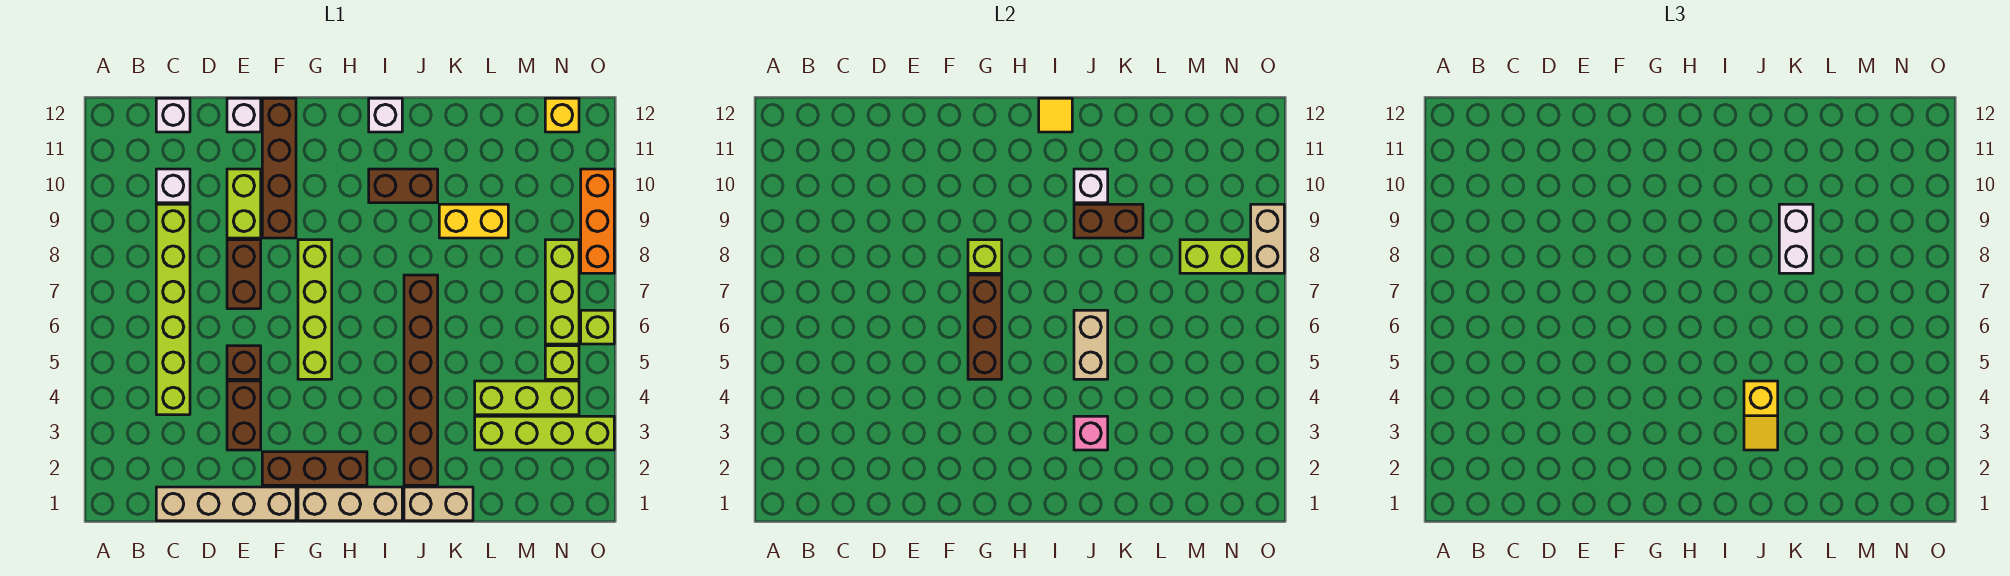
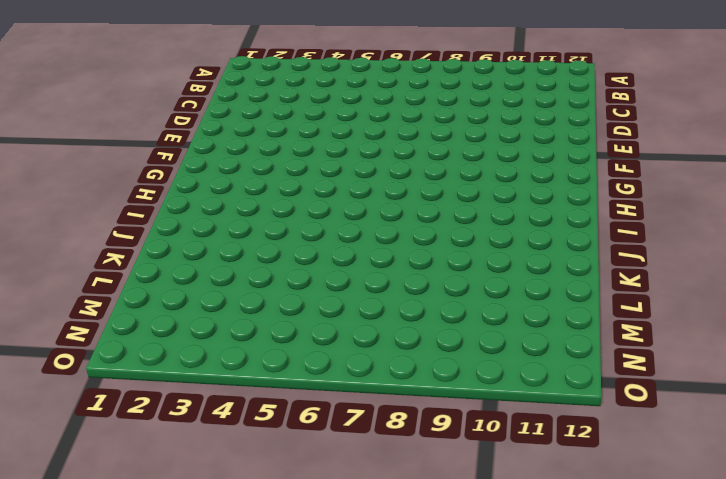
none -> tan brick C1:F1 level 1
none -> lime brick C4:C9 level 1
none -> white brick C10 level 1
none -> white brick C12 level 1

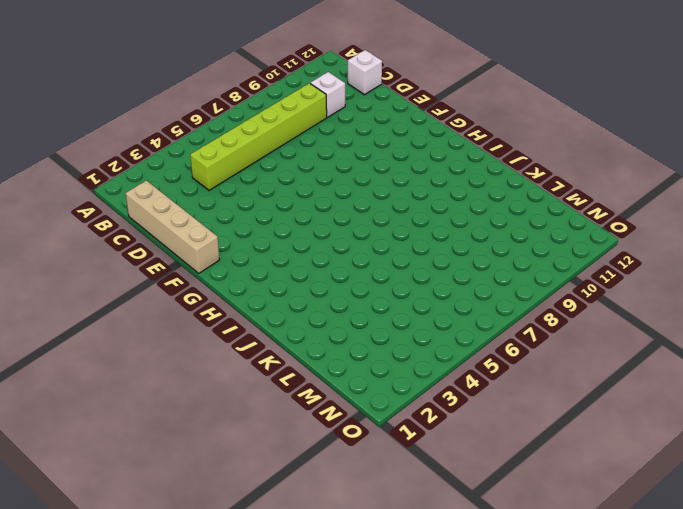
none -> brown brick E3:E4 level 1
none -> brown brick E5 level 1
none -> brown brick E7:E8 level 1
none -> lime brick E9:E10 level 1

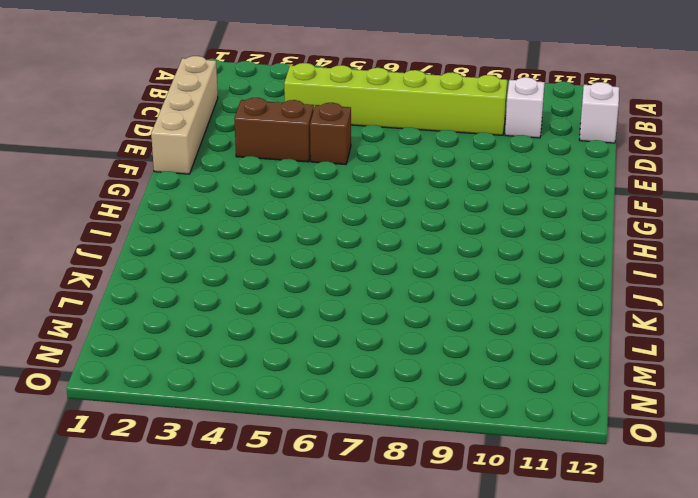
none -> brown brick E7:E8 level 1
none -> lime brick E9:E10 level 1
none -> white brick E12 level 1
none -> brown brick F2:H2 level 1

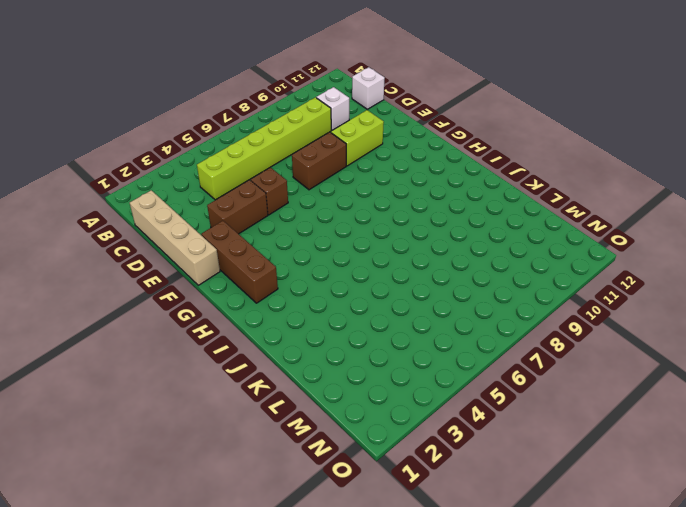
none -> white brick E12 level 1
none -> brown brick F9:F12 level 1
none -> tan brick G1:I1 level 1
none -> lime brick G5:G8 level 1

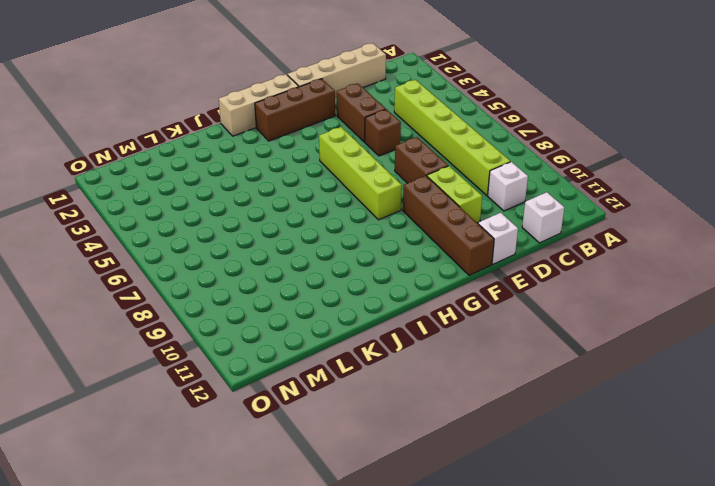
none -> brown brick I10:J10 level 1
none -> white brick I12 level 1
none -> tan brick J1:K1 level 1
none -> brown brick J2:J7 level 1

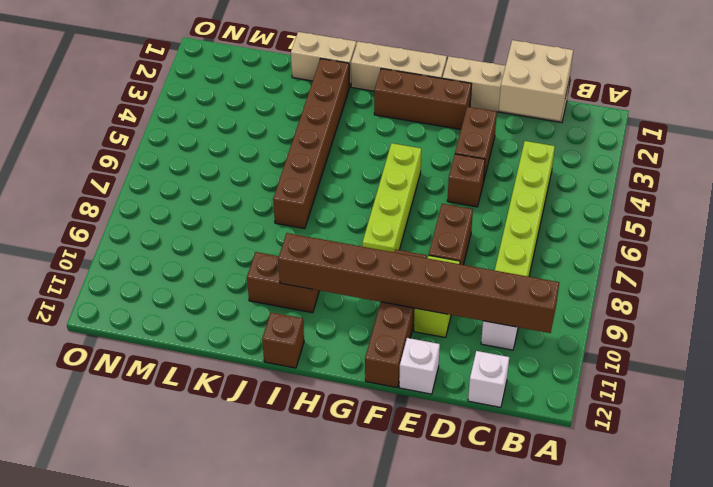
brown brick B10:I10 level 2 -> none
tan brick C1:D2 level 2 -> none
brown brick I12 level 1 -> white brick I12 level 1
none -> yellow brick K9:L9 level 1
none -> lime brick L3:O3 level 1
none -> lime brick L4:N4 level 1
none -> lime brick N5 level 1

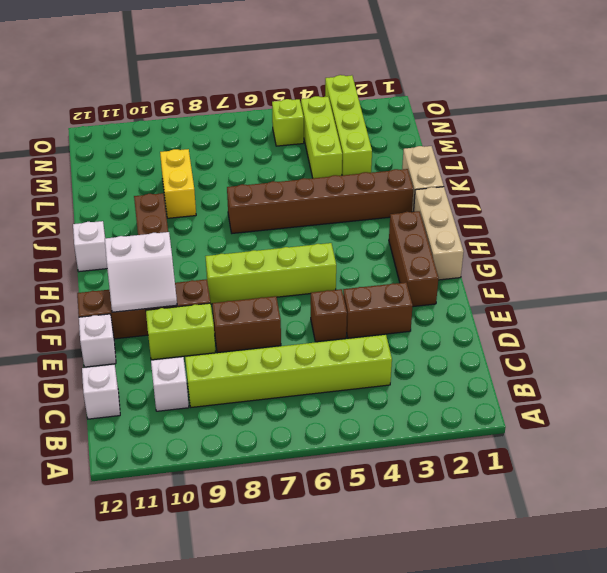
white slope F10:G11 level 2 top G -> none
none -> tan brick C1:F1 level 1
none -> lime brick N6:N8 level 1
none -> yellow brick N12 level 1
none -> lime brick O6 level 1

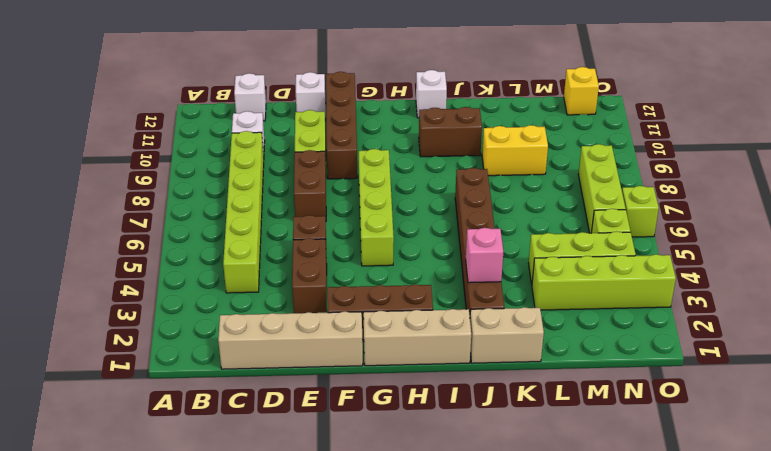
none -> orange brick O8:O10 level 1
none -> brown brick G5:G7 level 2
none -> lime brick G8 level 2
none -> yellow tile I12 level 2

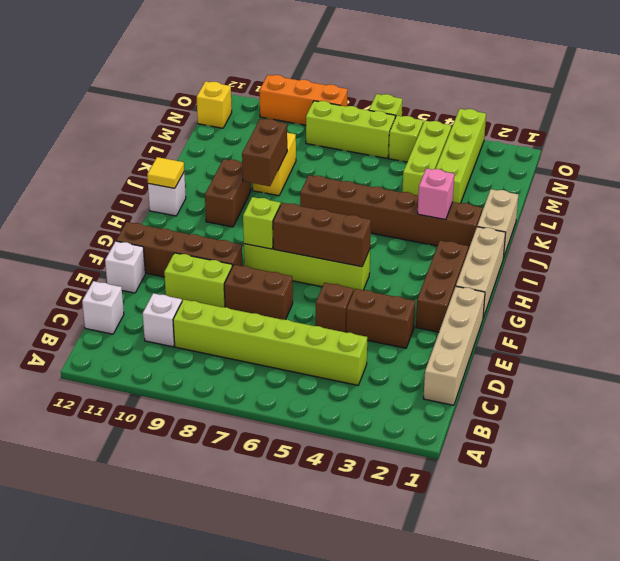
none -> tan brick J5:J6 level 2
none -> white brick J10 level 2
none -> lime brick M8:N8 level 2
none -> tan brick O8:O9 level 2

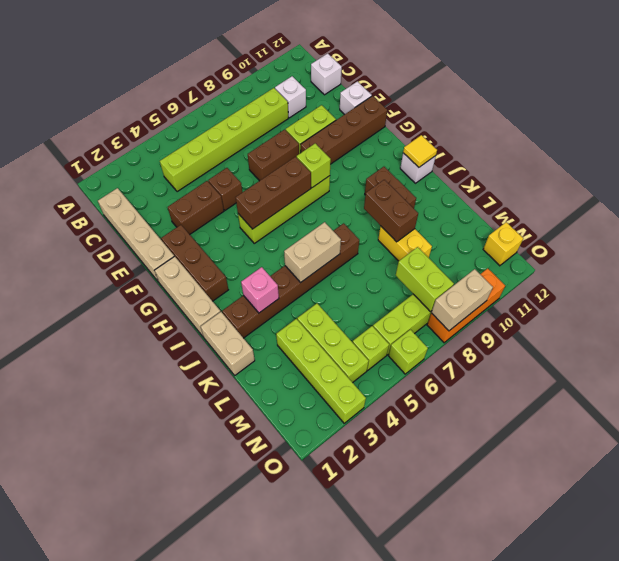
none -> white brick J10 level 2
none -> yellow slope J3:J4 level 3 top 4
none -> white brick K8:K9 level 3

